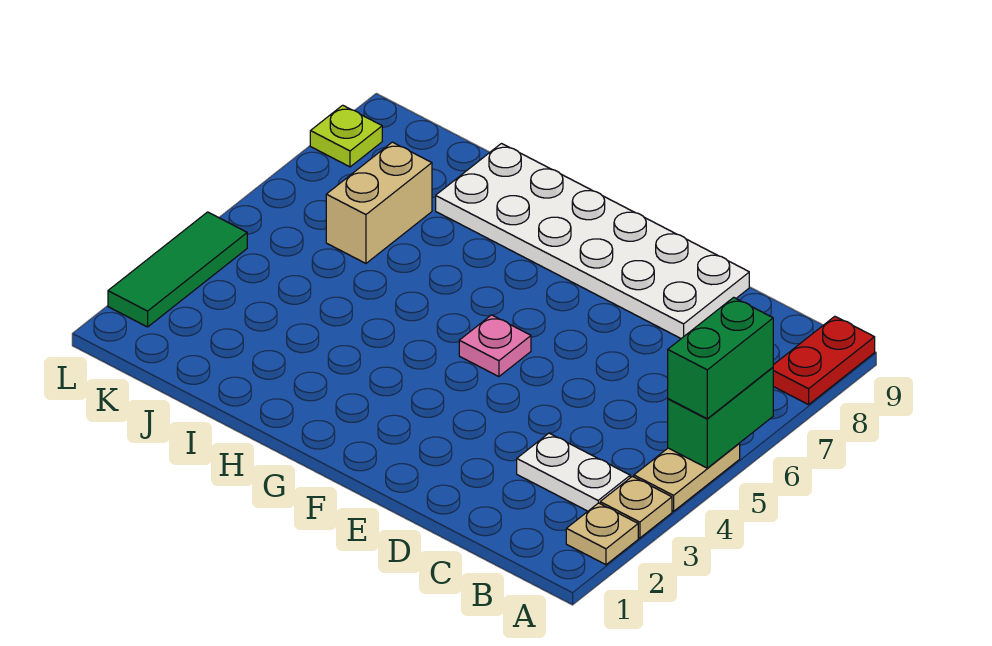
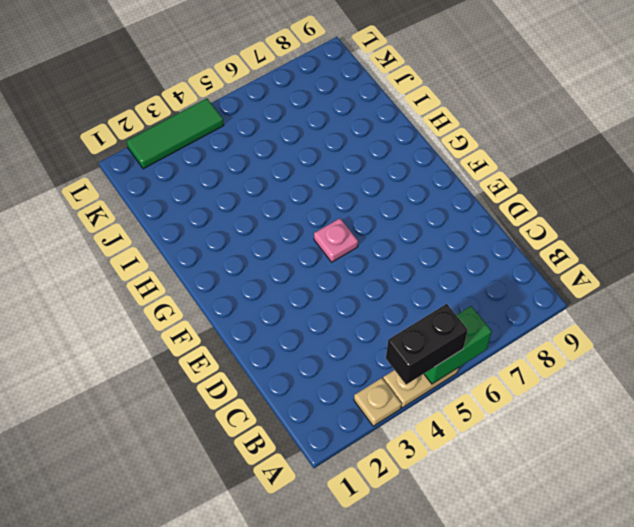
black brick A4:A5 level 3 -> green brick A5:A6 level 3
none -> tan plate A2 level 1
none -> red plate A8:A9 level 1
none -> white plate B3:C3 level 1

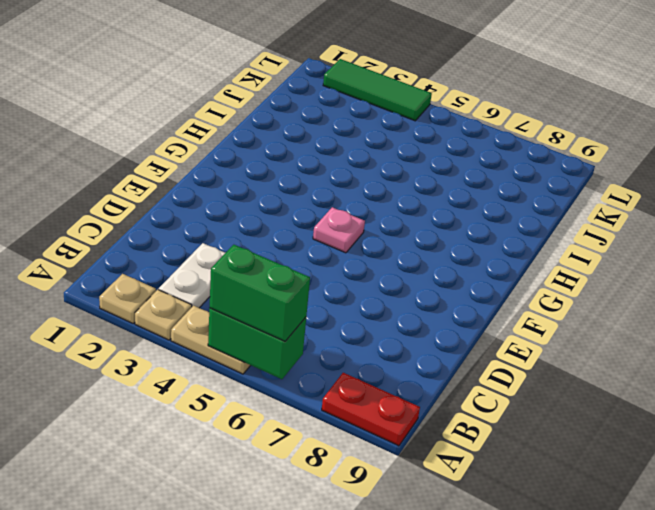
none -> white plate D8:I9 level 1
none -> tan brick J6:J7 level 1
none -> lime plate L8 level 1

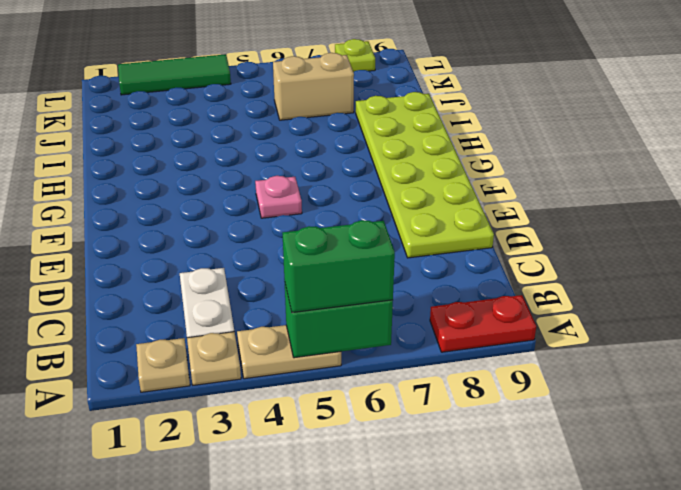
lime plate D8:I9 level 1 -> white plate D8:I9 level 1

